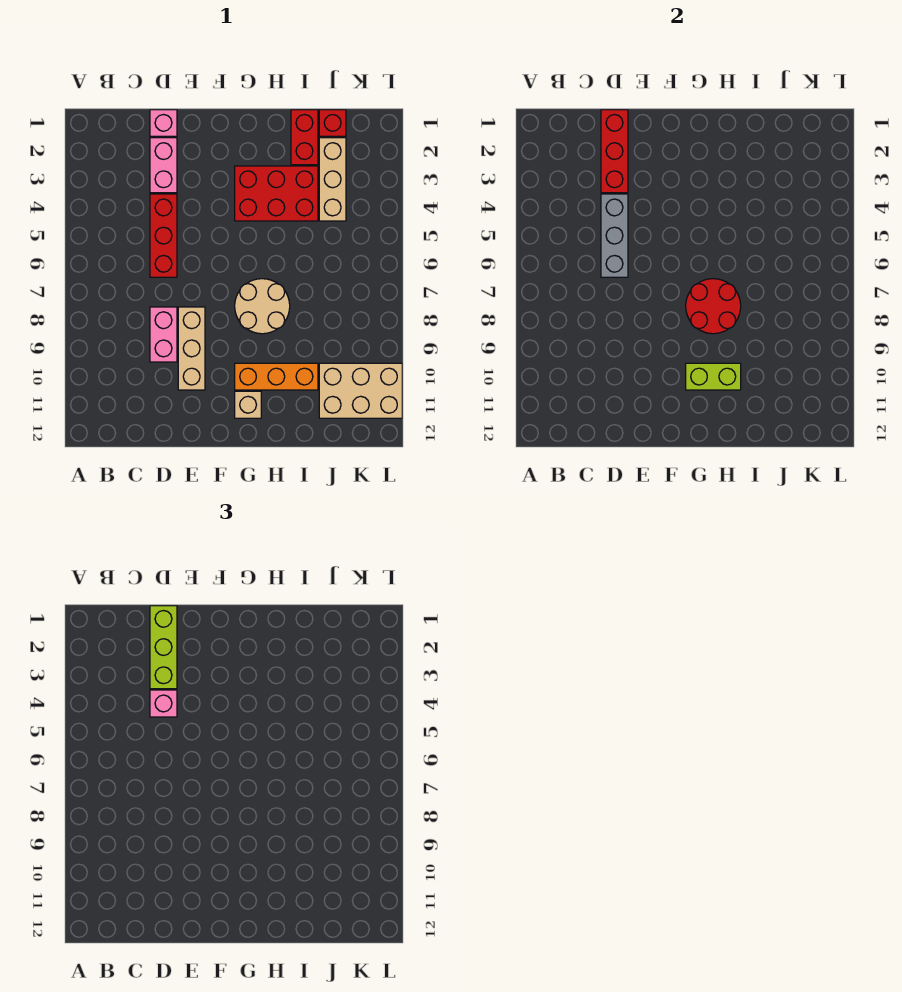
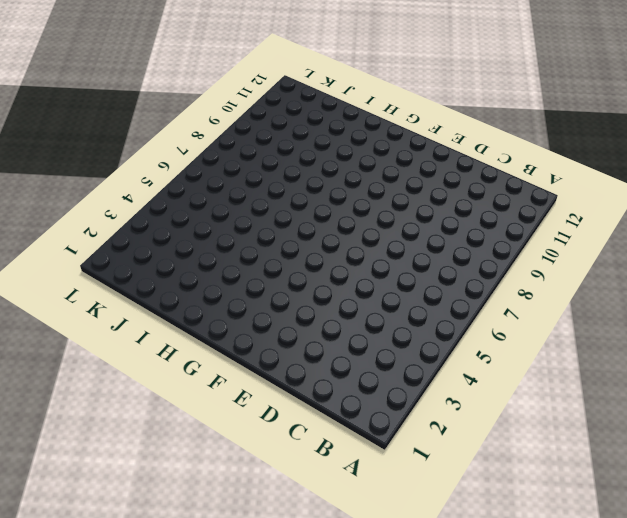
none -> pink brick D1 level 1
none -> pink brick D2:D3 level 1
none -> red brick D4:D6 level 1

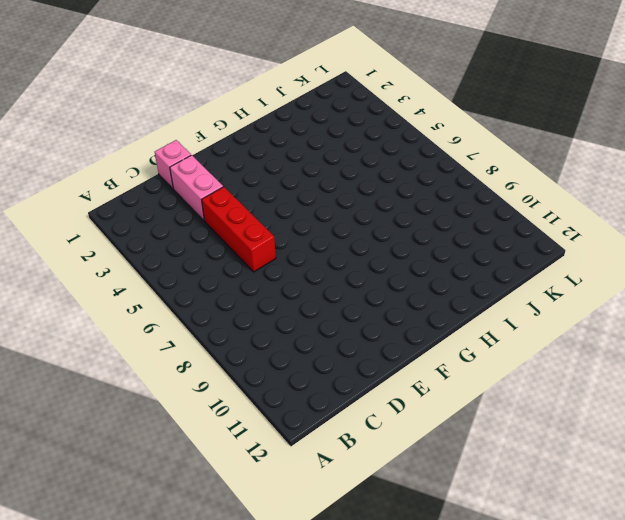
none -> pink brick D8:D9 level 1
none -> tan brick E8:E10 level 1
none -> red brick G3:I4 level 1

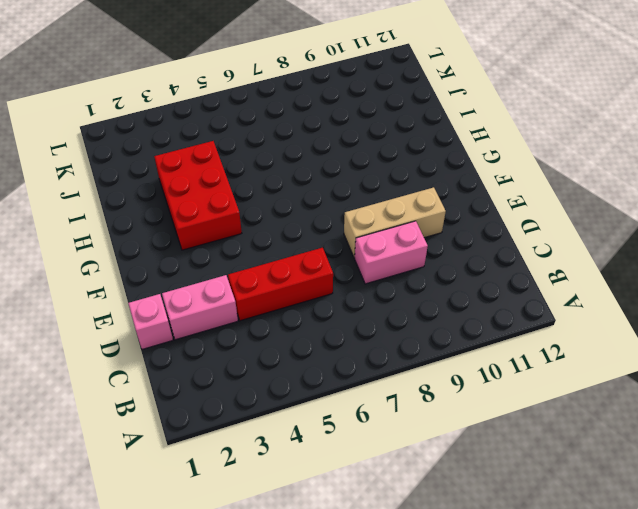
none -> tan round brick G7:H8 level 1
none -> orange brick G10:I10 level 1
none -> tan brick G11 level 1

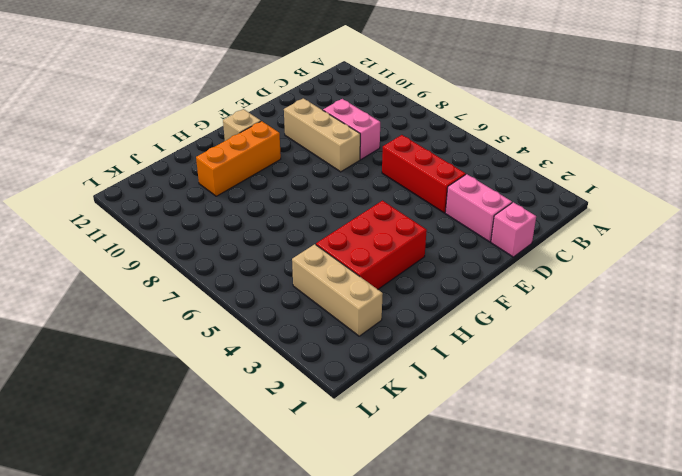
none -> tan round brick G7:H8 level 1
none -> red brick I1:I2 level 1
none -> red brick J1 level 1

